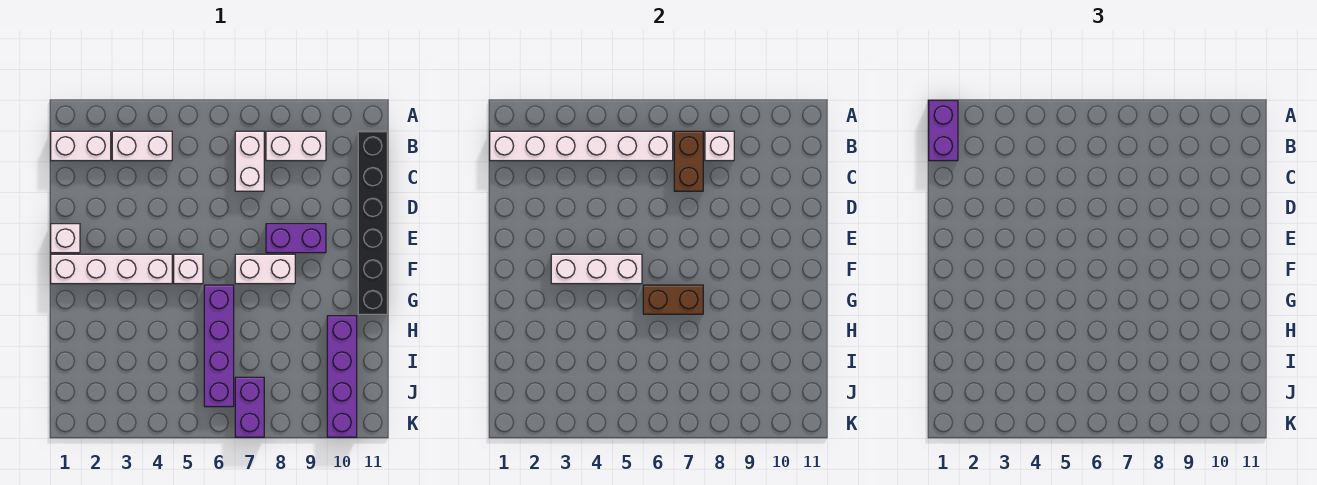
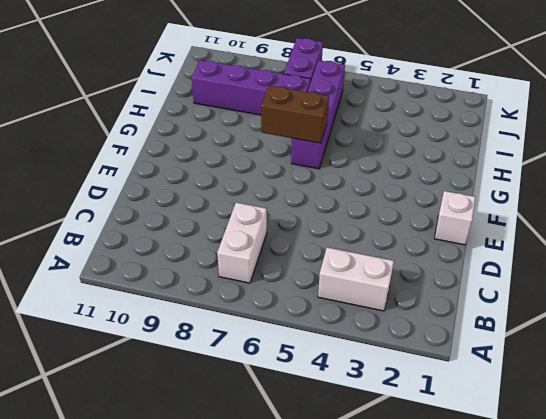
purple brick I7:I10 level 1 -> purple brick H10:K10 level 1
none -> white brick B1:B2 level 1
none -> white brick B8:B9 level 1
none -> black brick B11:G11 level 1

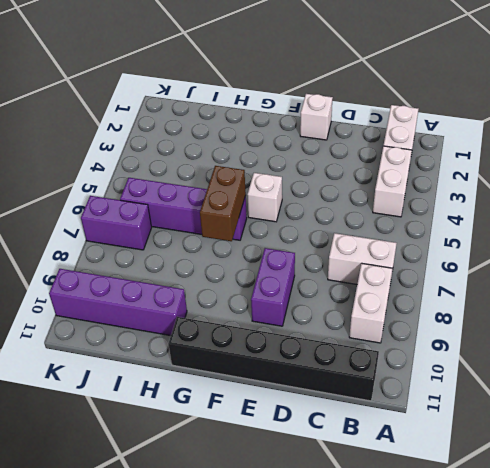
none -> white brick F1:F4 level 1
none -> white brick F7:F8 level 1
none -> white brick B1:B6 level 2

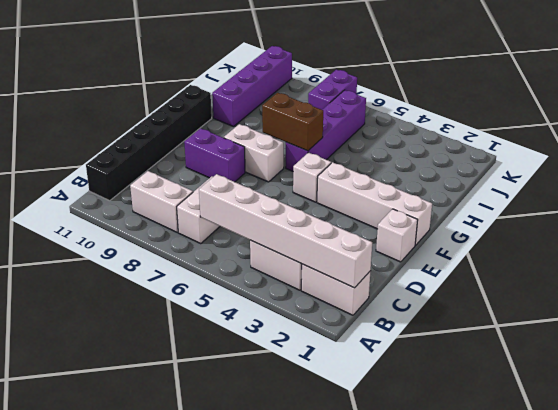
none -> brown brick B7:C7 level 2
none -> white brick B8 level 2
none -> white brick F3:F5 level 2

